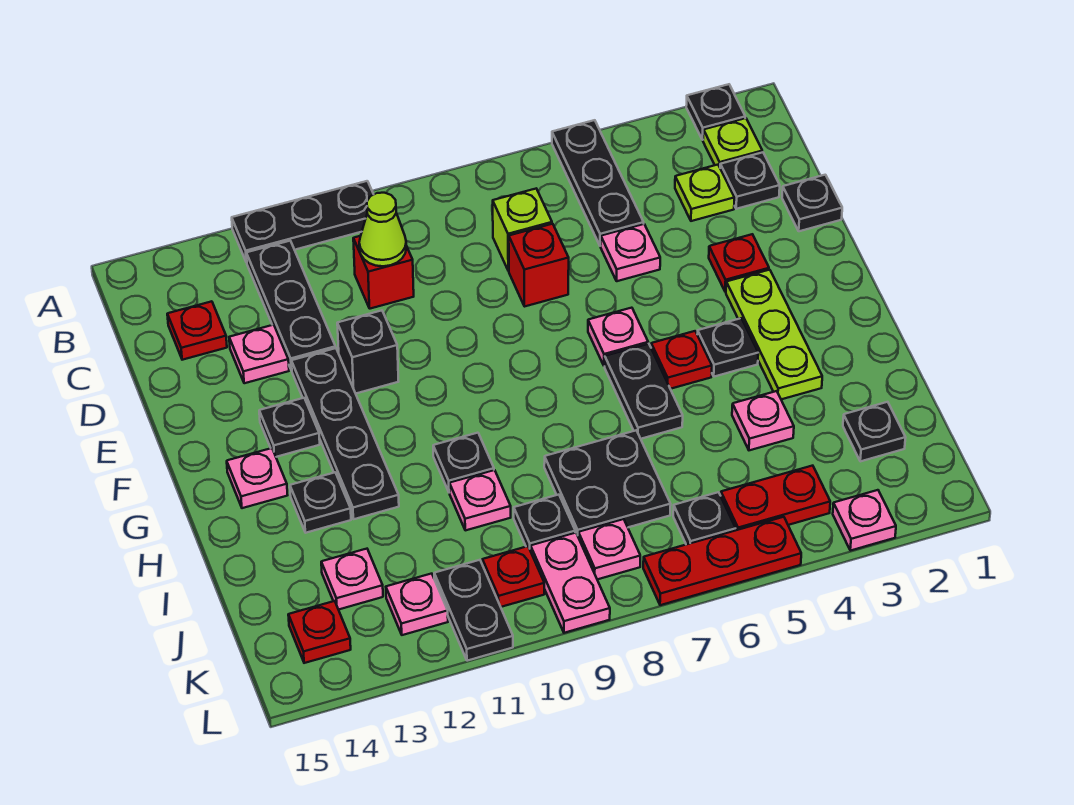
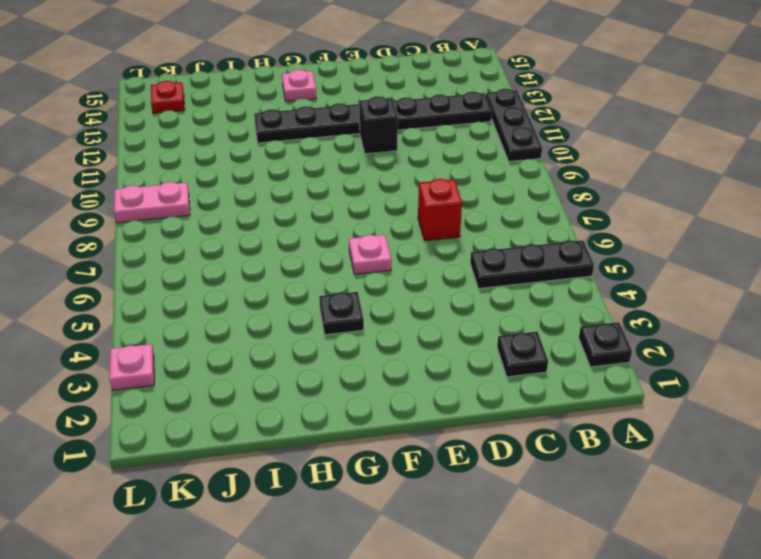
none -> lime plate B2 level 1
none -> lime plate C3 level 1
none -> lime brick C7 level 1
none -> red brick C10 level 1

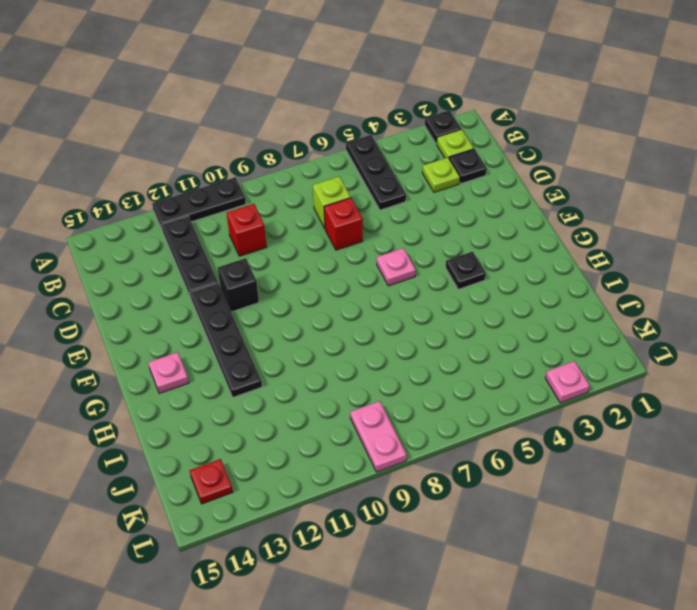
none -> red plate C14 level 1
none -> black plate D1 level 1
none -> pink plate D5 level 1
none -> pink plate D13 level 1

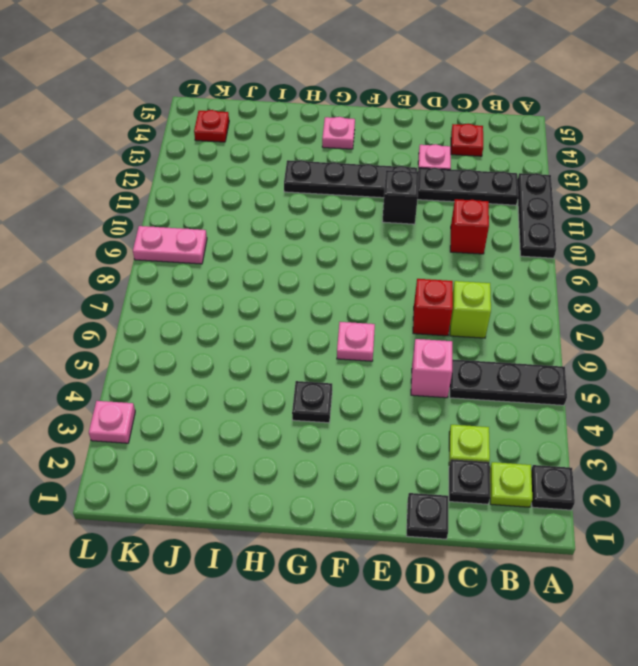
pink brick D5 level 1 -> pink plate D5 level 1
none -> red plate E3 level 1
none -> lime plate F3:H3 level 1
none -> black plate F13 level 1
none -> red plate G5 level 1

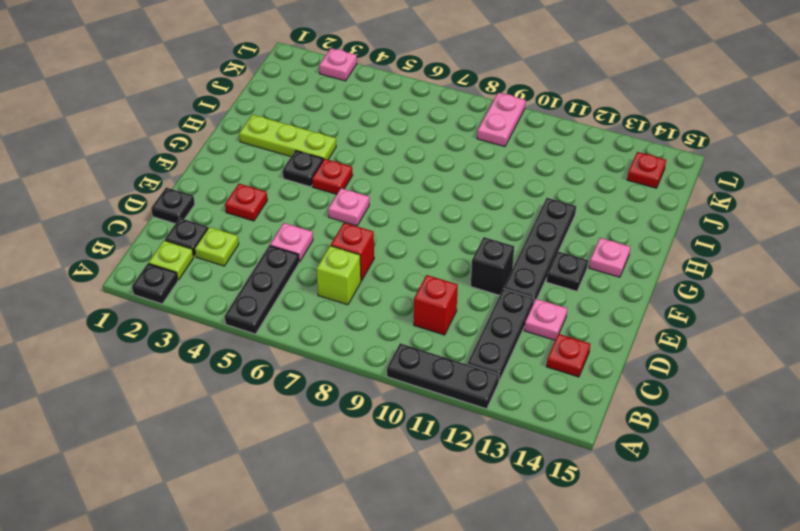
lime plate H2:H4 level 1 -> lime plate F3:H3 level 1
none -> black plate G6:H6 level 1
none -> black plate H10 level 1
none -> black plate H13 level 1
none -> pink plate I4 level 1

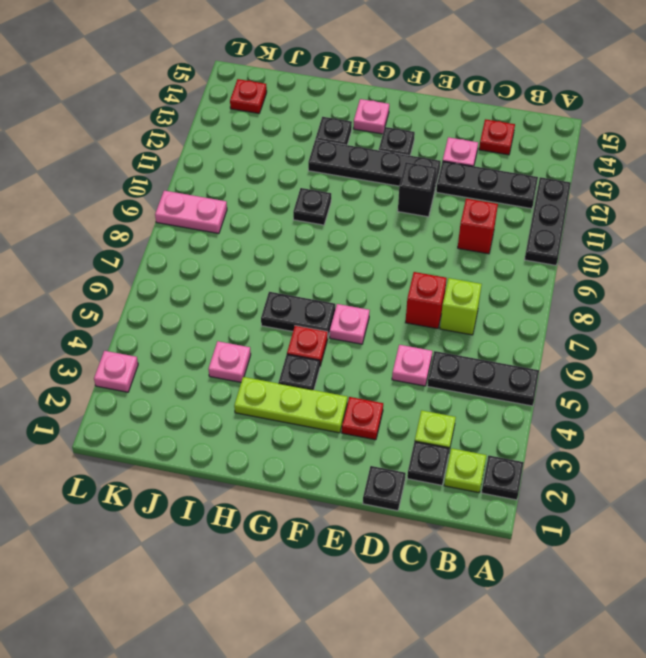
none -> black plate I7:J8 level 1
none -> pink plate I10 level 1
none -> black plate J2 level 1
none -> black plate J9 level 1

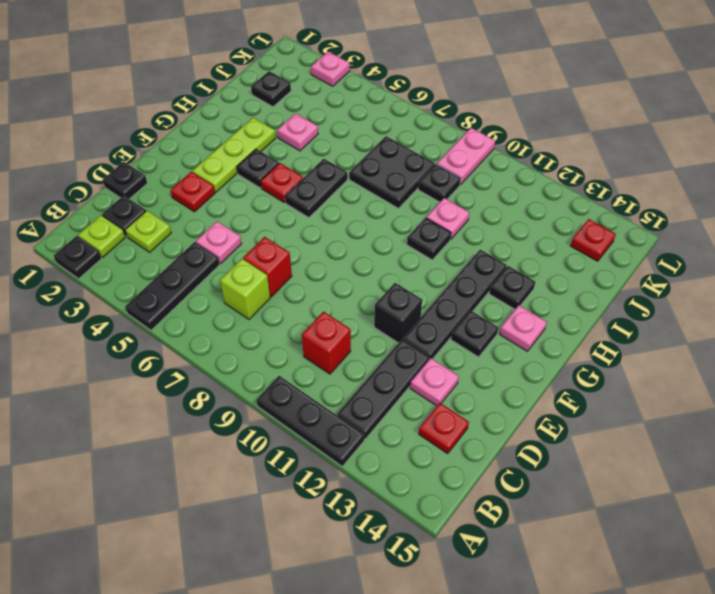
none -> pink plate F6 level 1
none -> pink plate J13 level 1
none -> red plate K4:K5 level 1
none -> black plate K6 level 1

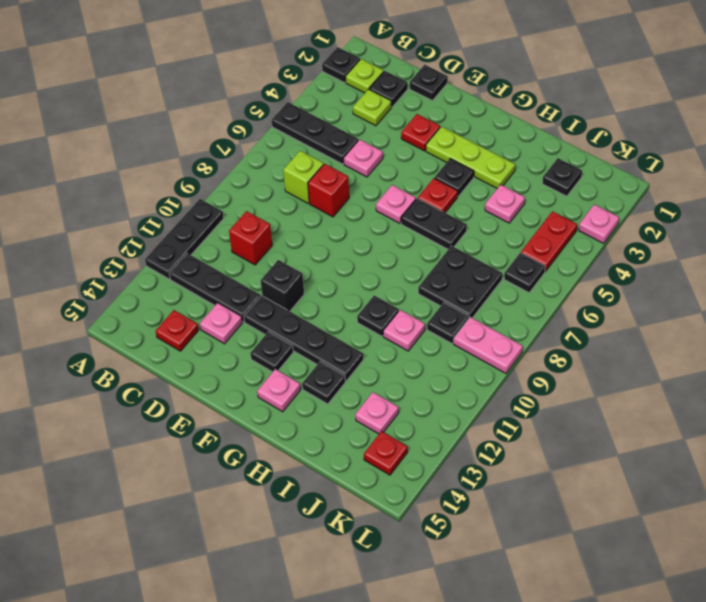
none -> pink plate K8 level 1
none -> red plate K10 level 1
none -> black plate K11:L11 level 1
none -> pink plate K12 level 1

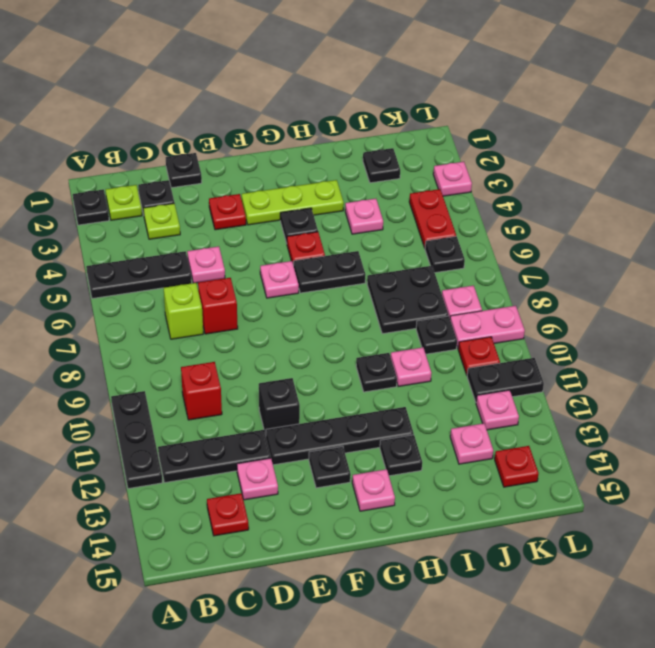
none -> red plate L5:L7 level 1
none -> lime cone C10 level 2

